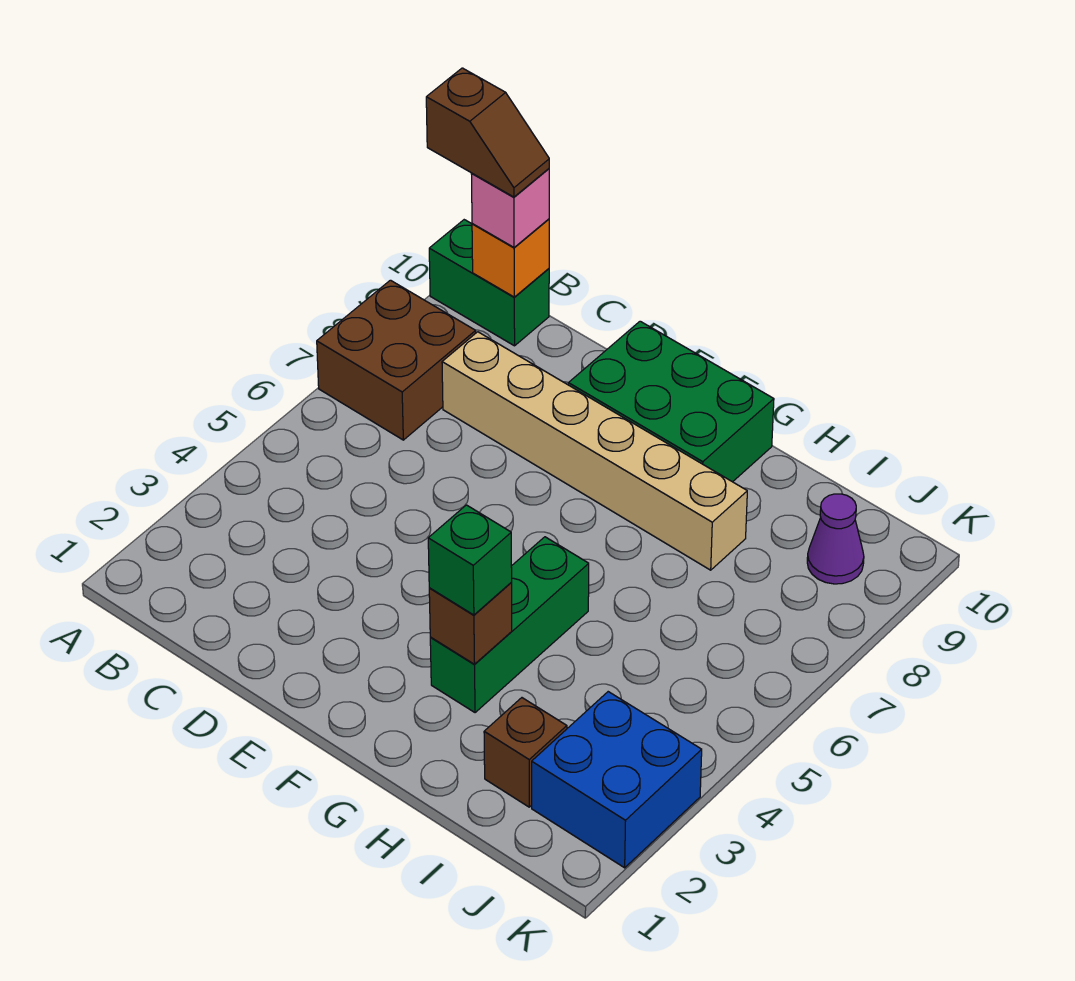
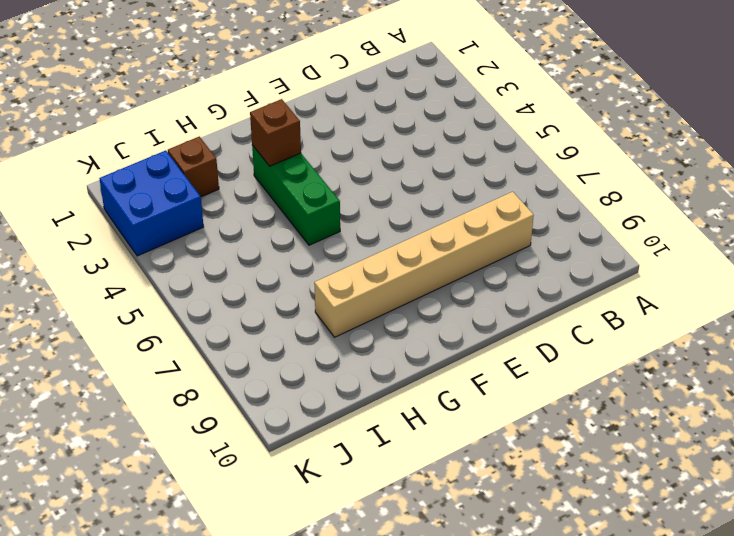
none -> brown brick A7:B8 level 1
none -> green brick A10:B10 level 1
none -> green brick E9:G10 level 1

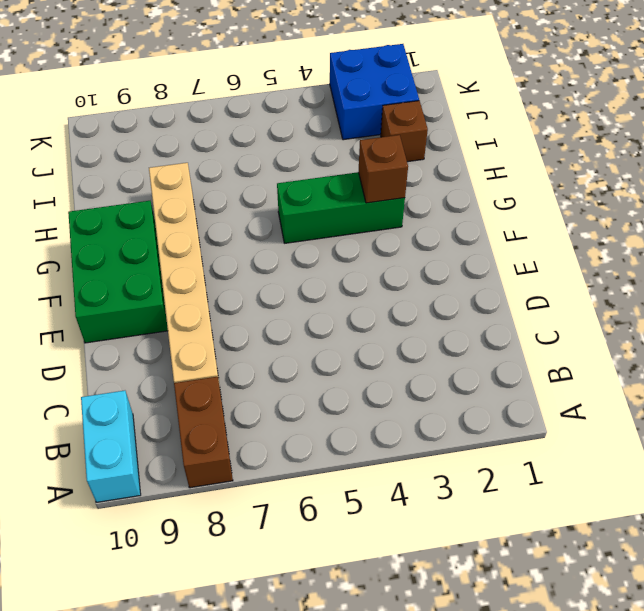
brown brick A8:B8 level 1 -> brown brick A7:B8 level 1
cyan brick A10:B10 level 1 -> green brick A10:B10 level 1
none -> purple cone J9 level 1
none -> orange brick B10 level 2
none -> pink brick B10 level 3

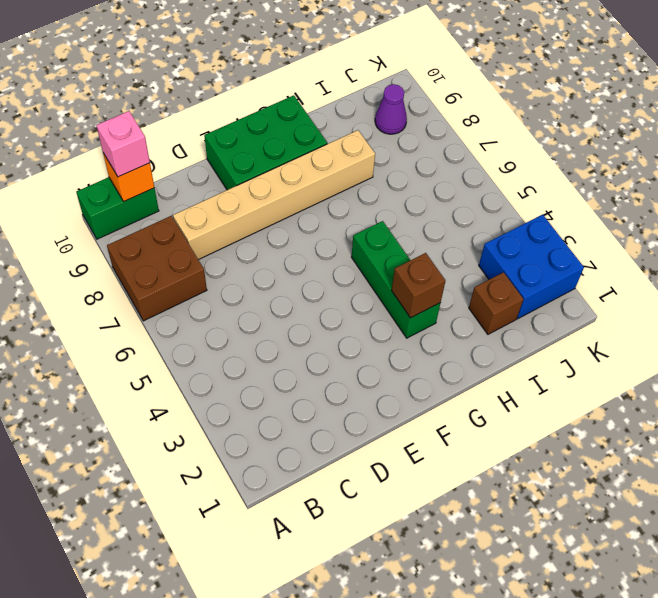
none -> green brick G3 level 3
none -> brown slope A10:B10 level 4 top A

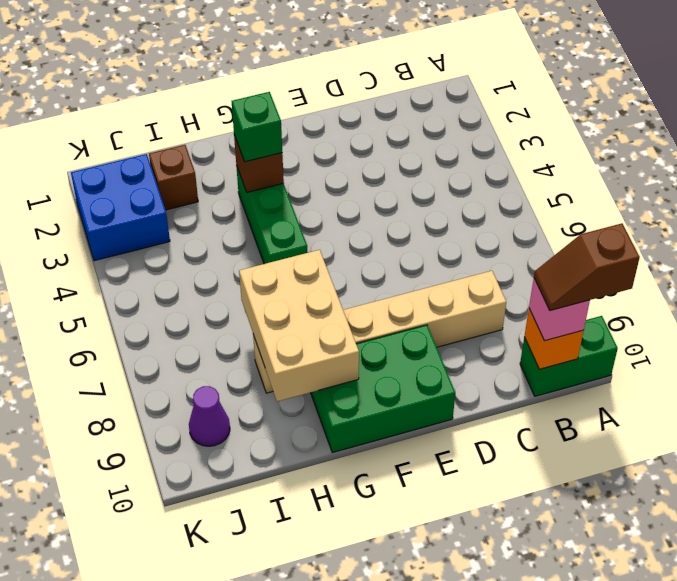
tan brick G7:H9 level 2 -> none
none -> brown brick A7:B8 level 1

